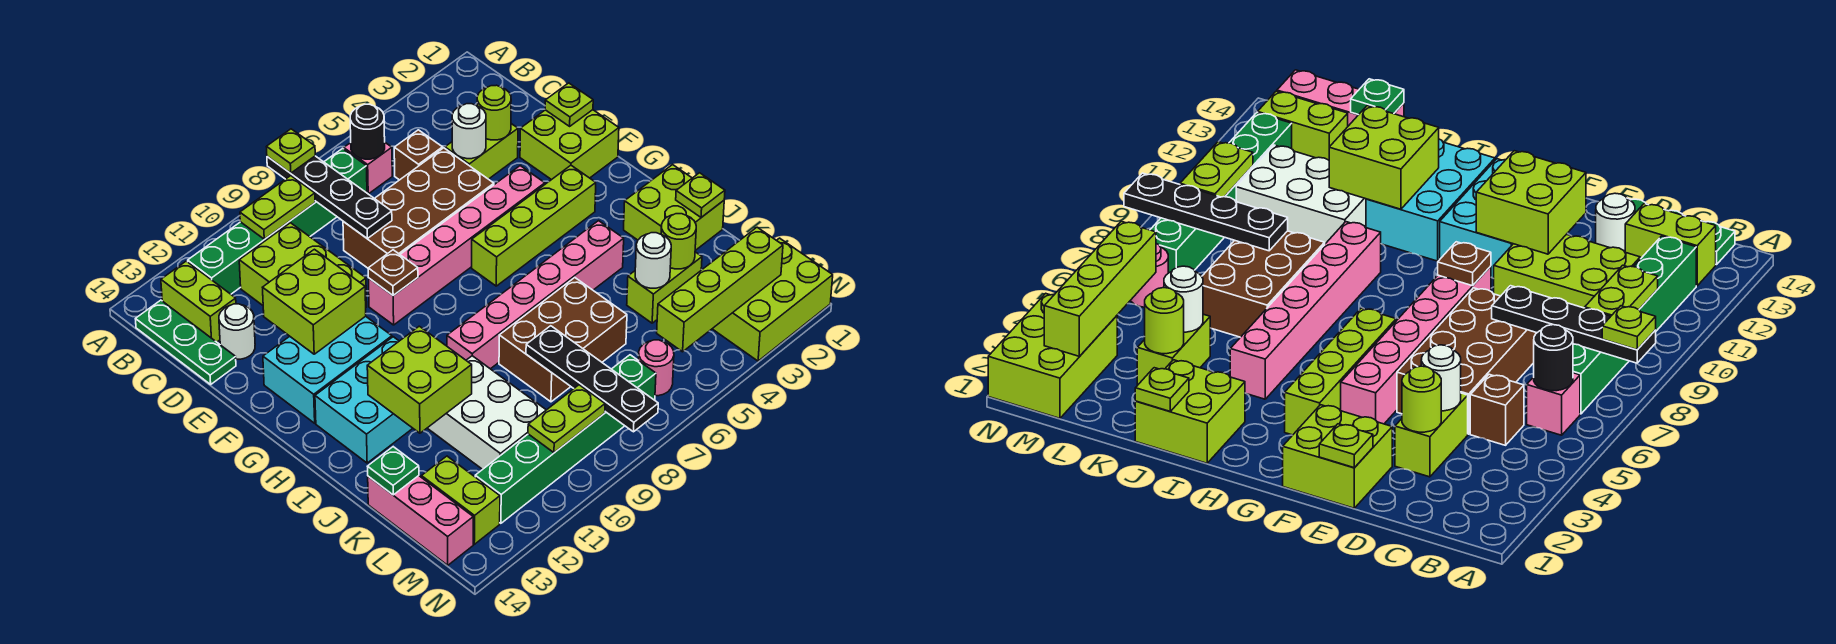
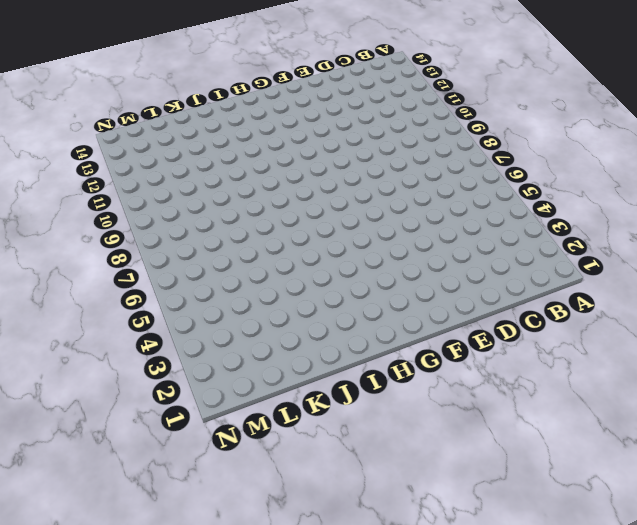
none -> pink brick B6 level 1
none -> green brick B7:B12 level 1
none -> lime brick B13:C13 level 1
none -> green plate B14:D14 level 1

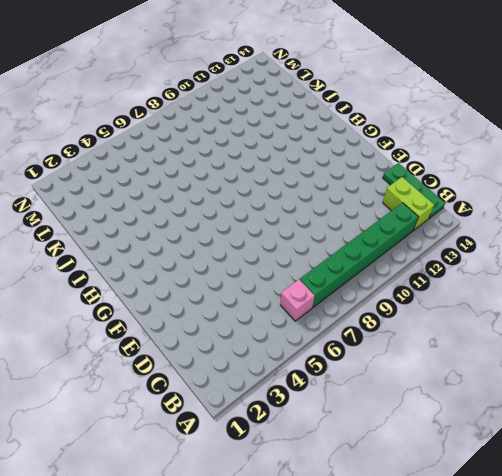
none -> brown brick C5 level 1
none -> lime brick C10:E11 level 1
none -> lime brick D3:D4 level 1
none -> brown brick D5:E8 level 1

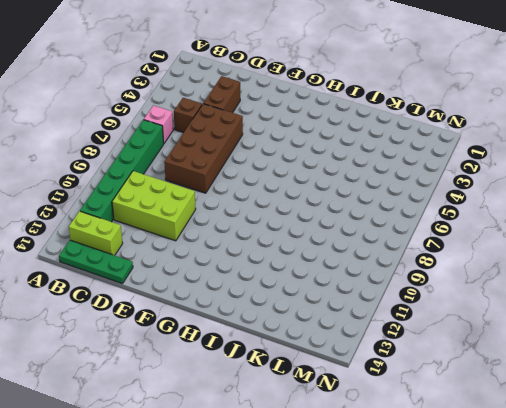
brown brick D3:D4 level 1 -> lime brick D3:D4 level 1
none -> white round brick D13 level 1
none -> lime brick E1:F2 level 1
none -> pink brick F4:F9 level 1
none -> cyan brick F11:G13 level 1

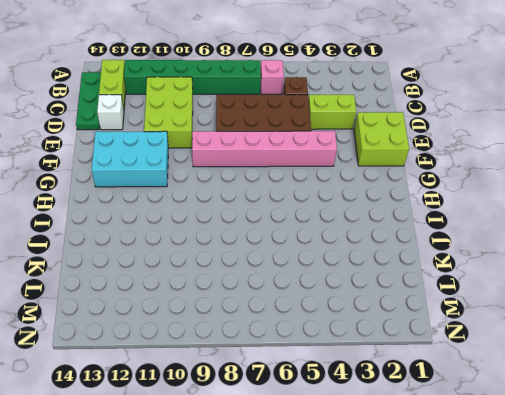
white brick D13 level 1 -> white round brick D13 level 1
none -> lime brick G3:G6 level 1
none -> cyan brick H11:I13 level 1
none -> lime brick I1:J2 level 1
none -> pink brick I4:I9 level 1

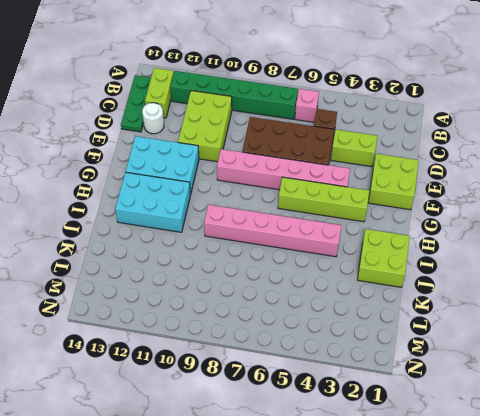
none -> brown brick J6:K8 level 1
none -> white brick J10:L11 level 1
none -> lime brick K3:K4 level 1
none -> pink brick K14:M14 level 1

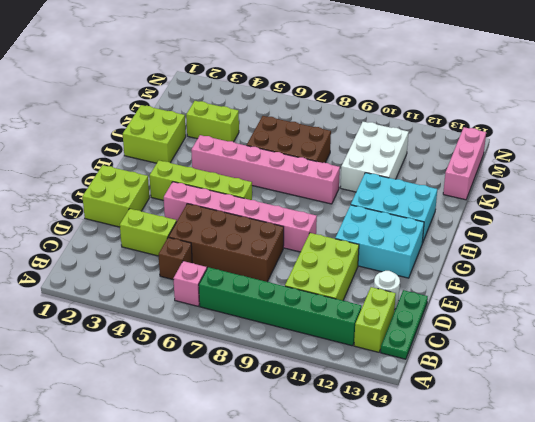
none -> lime brick L13:M13 level 1
none -> lime brick M1:N3 level 1
none -> pink round brick M6 level 1
none -> green brick M7:M12 level 1

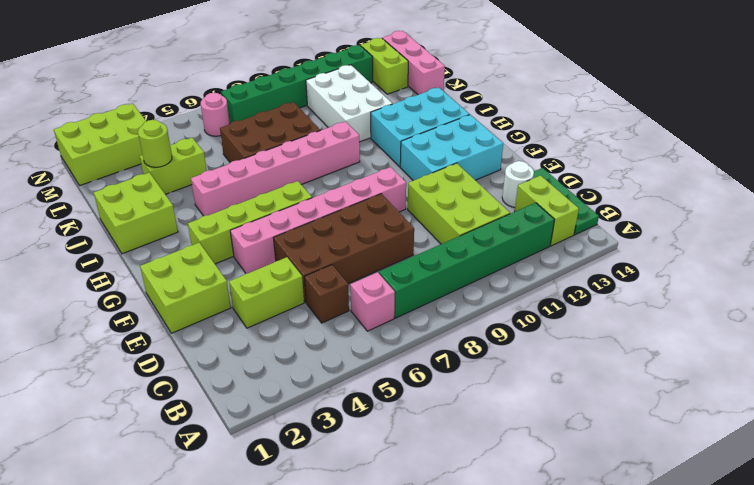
none -> black plate A8:D8 level 2
none -> black round brick B6 level 2
none -> lime plate B9:B10 level 2
none -> lime round brick D3 level 2

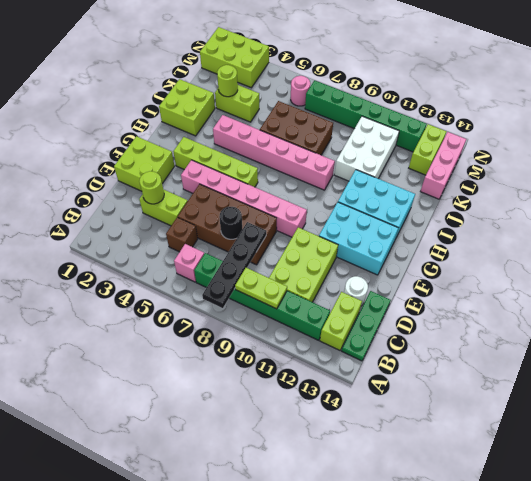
black round brick D7 level 2 -> black round brick B6 level 2
none -> white round brick D4 level 2
none -> lime plate E1 level 2
none -> lime brick E11:F12 level 2
none -> brown plate F9 level 2

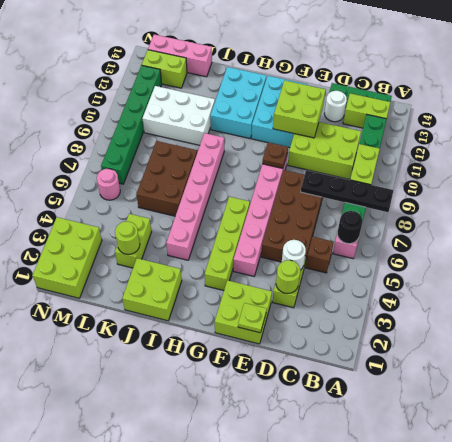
none -> lime brick I11:J12 level 2
none -> lime plate J1 level 2
none -> white round brick K4 level 2
none -> black plate K8:N8 level 2

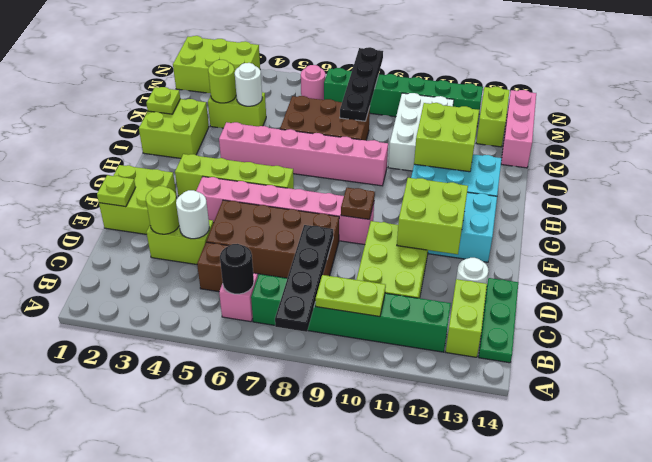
none -> green plate K14 level 2
none -> lime brick M2:M5 level 2
none -> lime plate M9:M10 level 2
none -> lime plate A8 level 3

